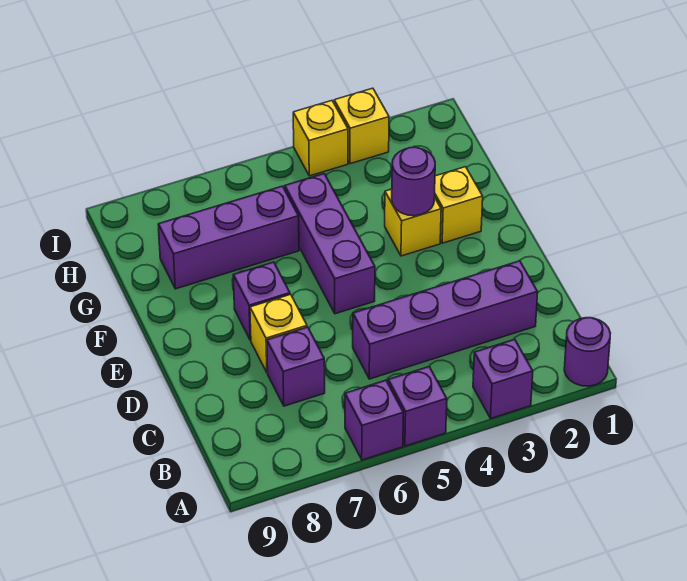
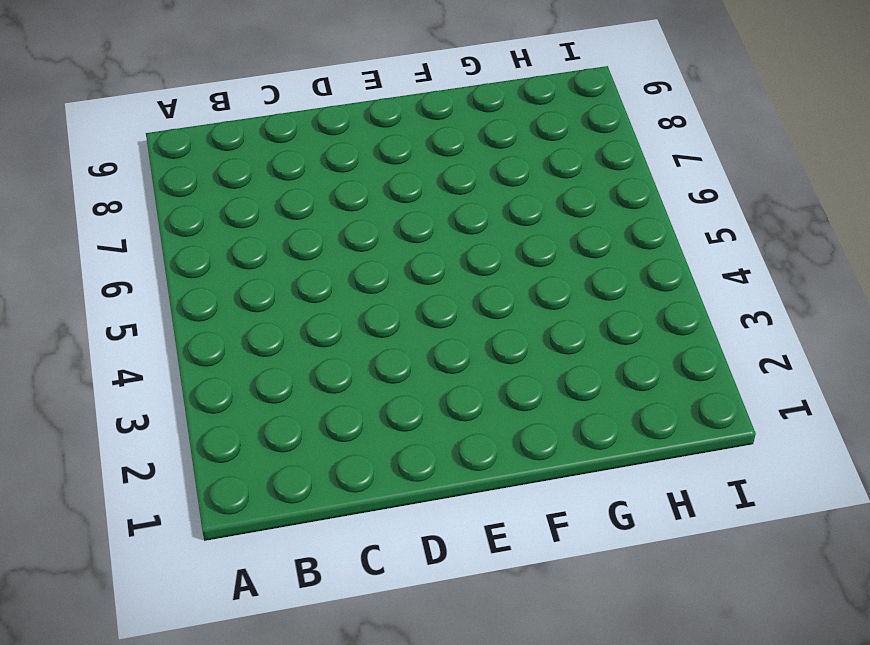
none -> purple round brick A1 level 1
none -> purple brick A3 level 1
none -> purple brick A5 level 1

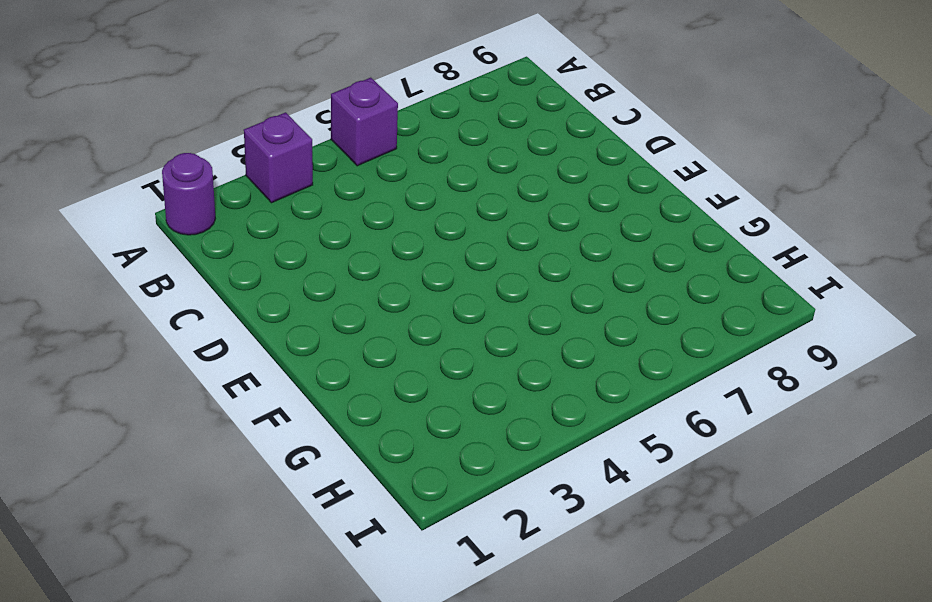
none -> purple brick A6 level 1
none -> purple brick C2:C5 level 1
none -> purple brick C7 level 1

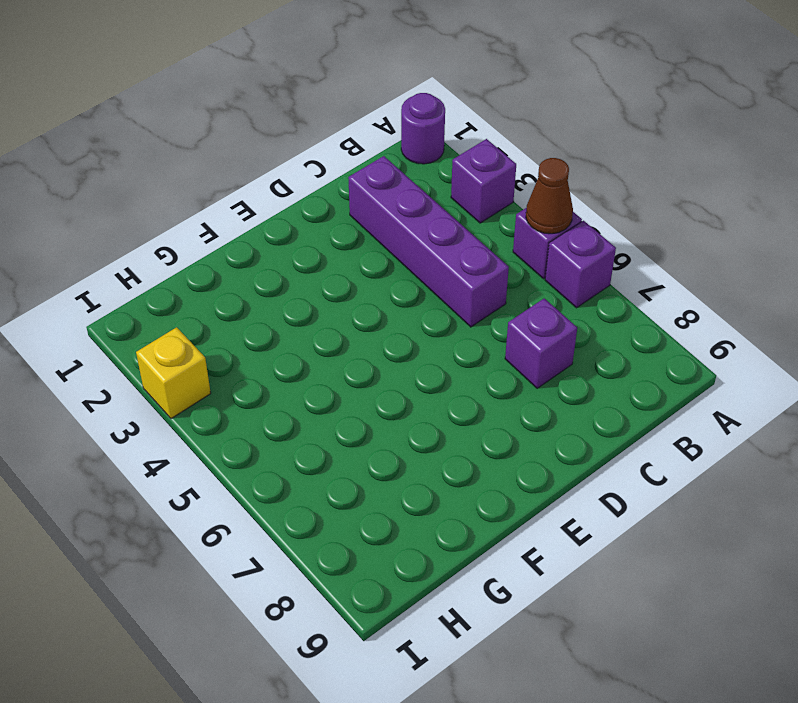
brown cone A5 level 2 -> none
none -> yellow brick D7 level 1
none -> purple brick E5:G5 level 1
none -> purple brick E7 level 1

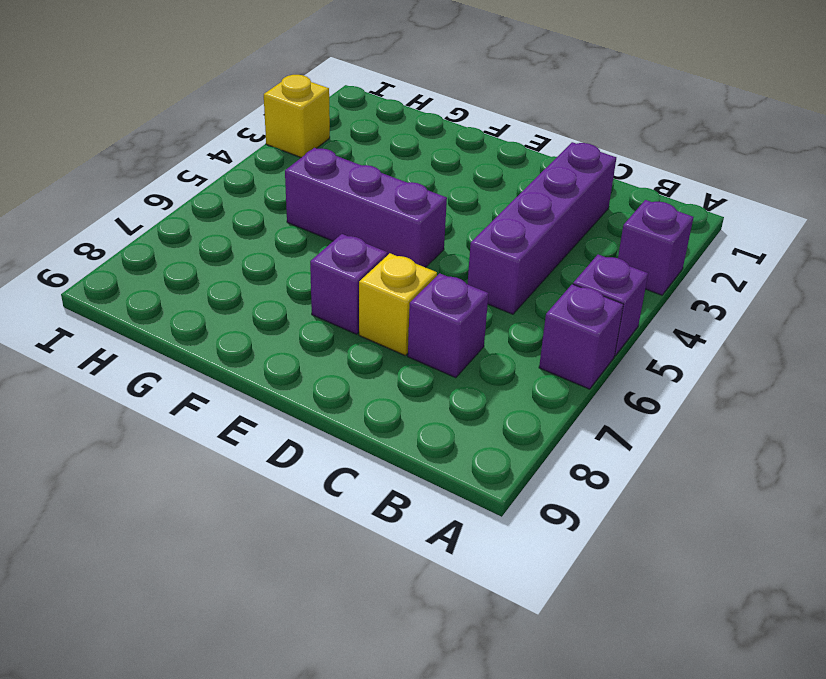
none -> purple round brick A1 level 1
none -> yellow brick F2 level 1
none -> yellow brick F3 level 1

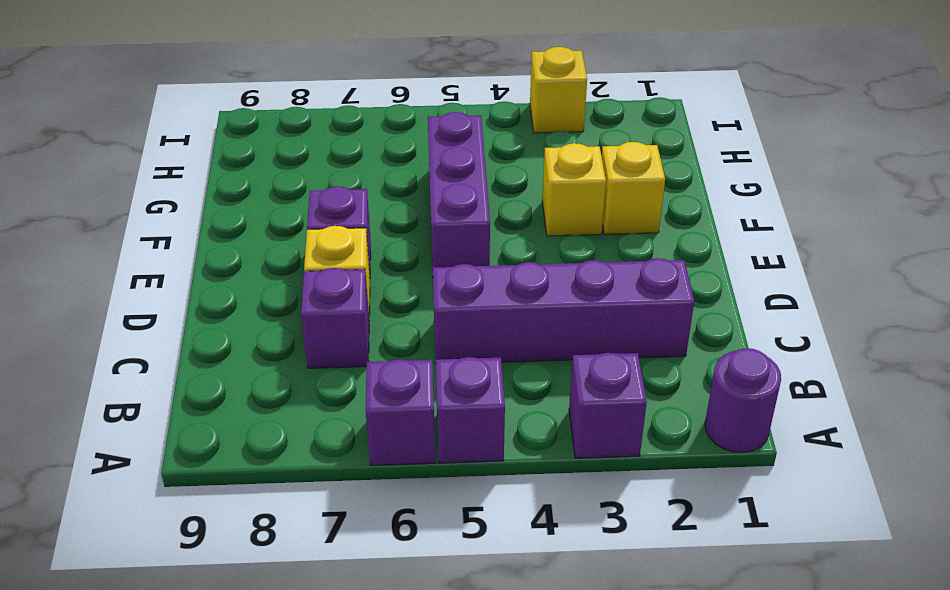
none -> purple brick G6:G8 level 1
none -> yellow brick I4 level 1
none -> purple round brick F3 level 2

